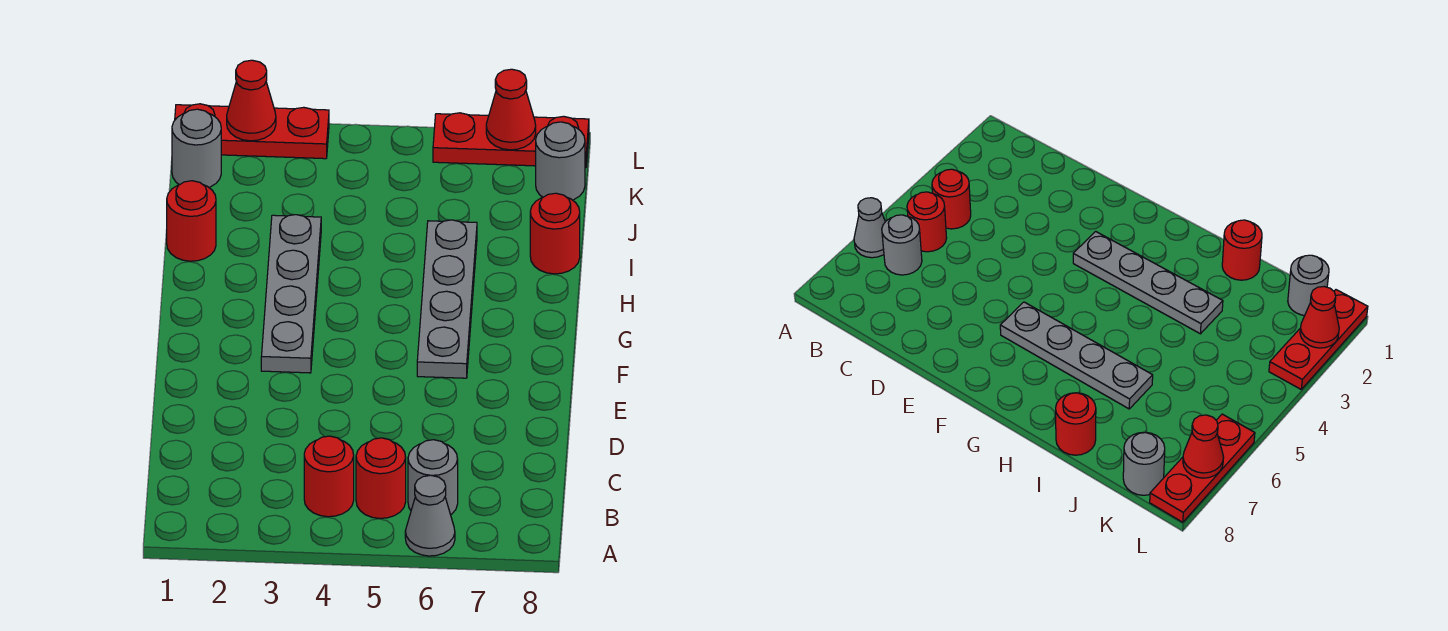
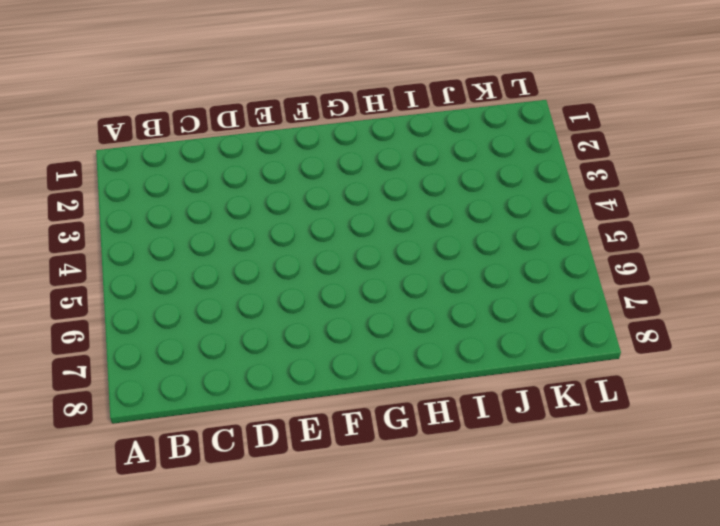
none -> grey cone A6 level 1
none -> red round brick B4 level 1
none -> red round brick B5 level 1

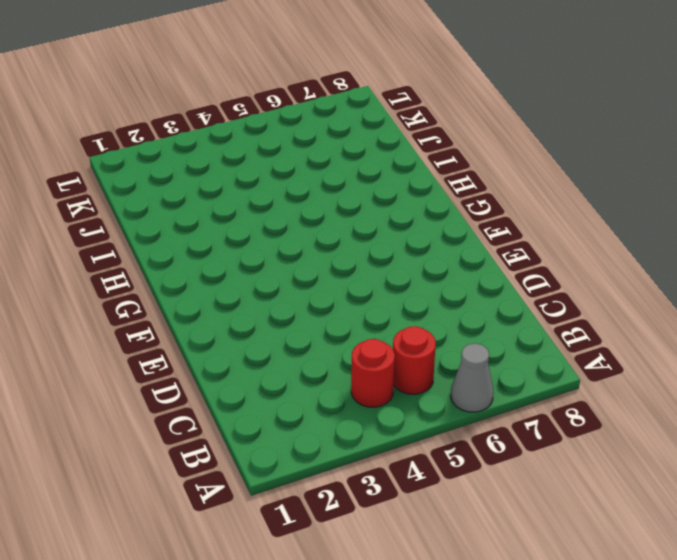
none -> grey round brick B6 level 1
none -> grey plate F3:I3 level 1
none -> grey plate F6:I6 level 1

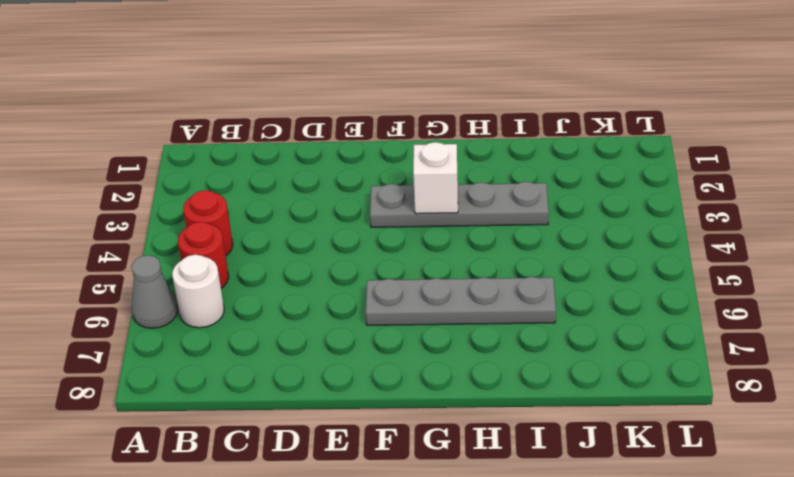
white round brick B6 level 1 -> grey round brick B6 level 1
white brick G3 level 2 -> none
none -> red round brick I1 level 1
none -> red round brick I8 level 1
none -> grey round brick K1 level 1

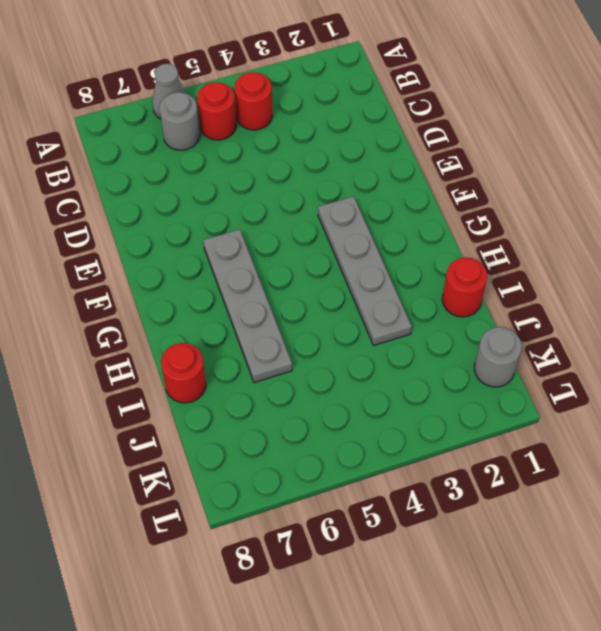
none -> grey round brick K8 level 1
none -> red plate L1:L3 level 1
none -> red plate L6:L8 level 1

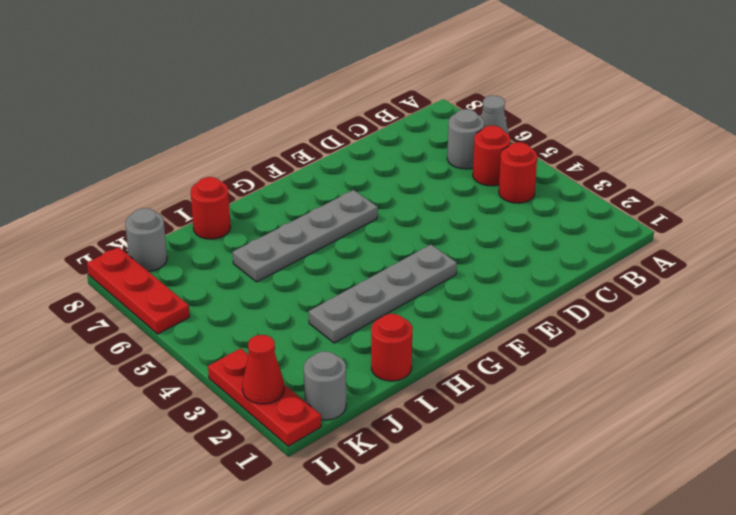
none -> red cone L7 level 2

